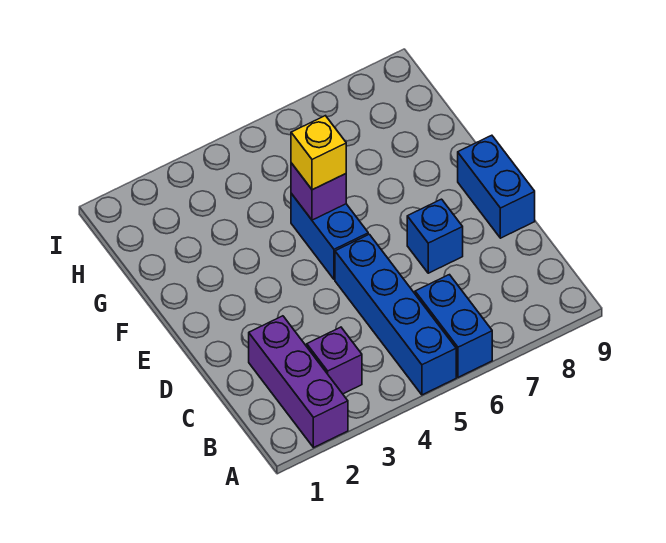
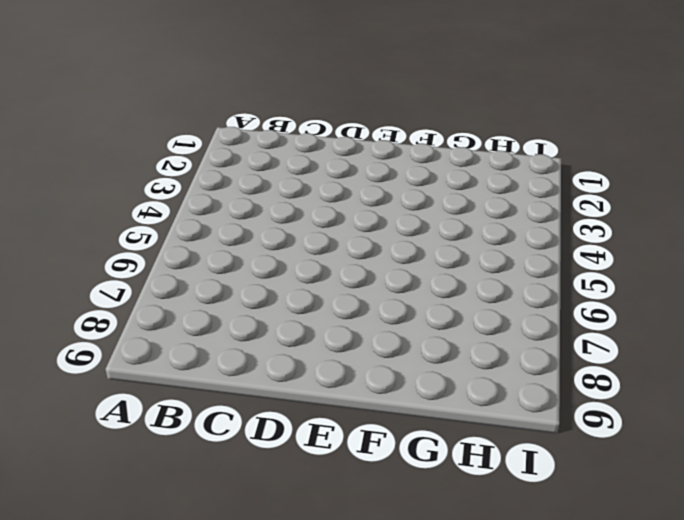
none -> purple brick A2:C2 level 1
none -> blue brick A5:D5 level 1

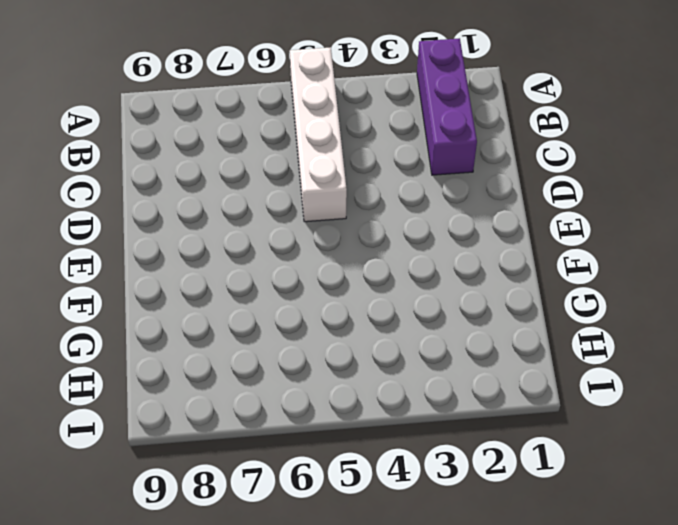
white brick A5:D5 level 1 -> blue brick A5:D5 level 1
none -> blue brick A6:B6 level 1
none -> purple brick B3 level 1

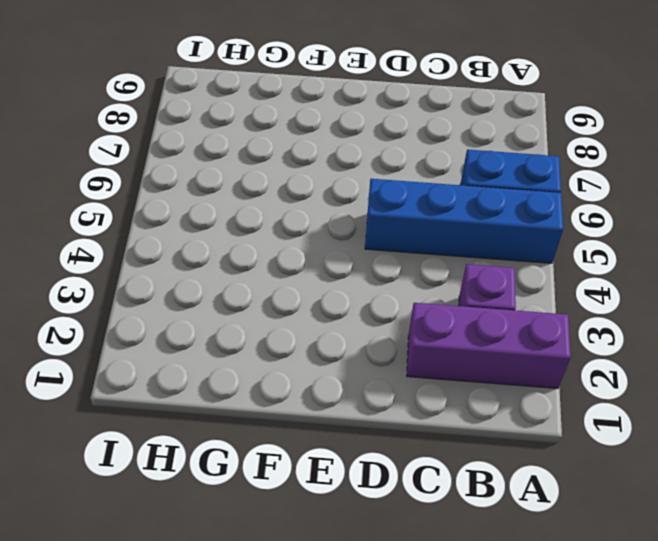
none -> blue brick D7 level 1
none -> blue brick D9:E9 level 1

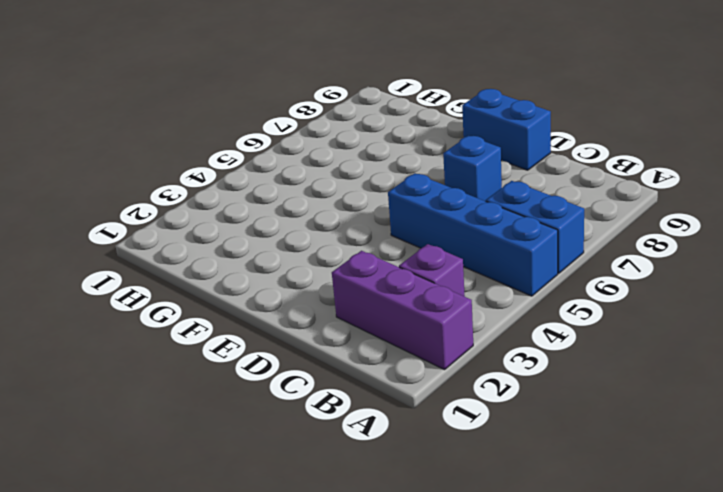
none -> blue brick E5:F5 level 1
none -> purple brick F5 level 2

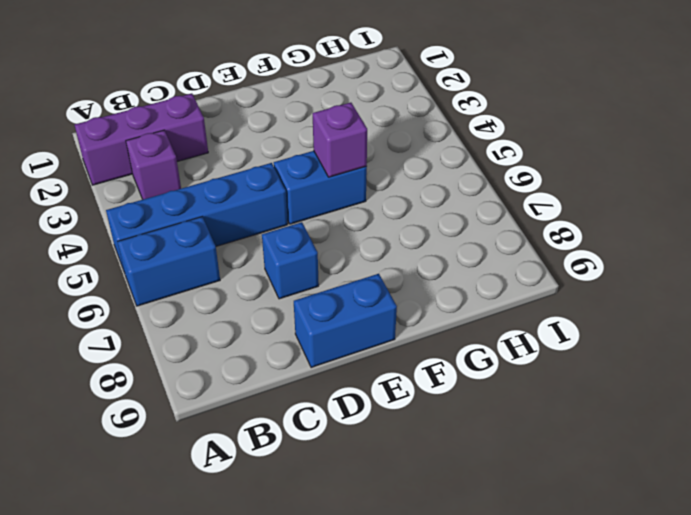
none -> yellow brick F5 level 3

